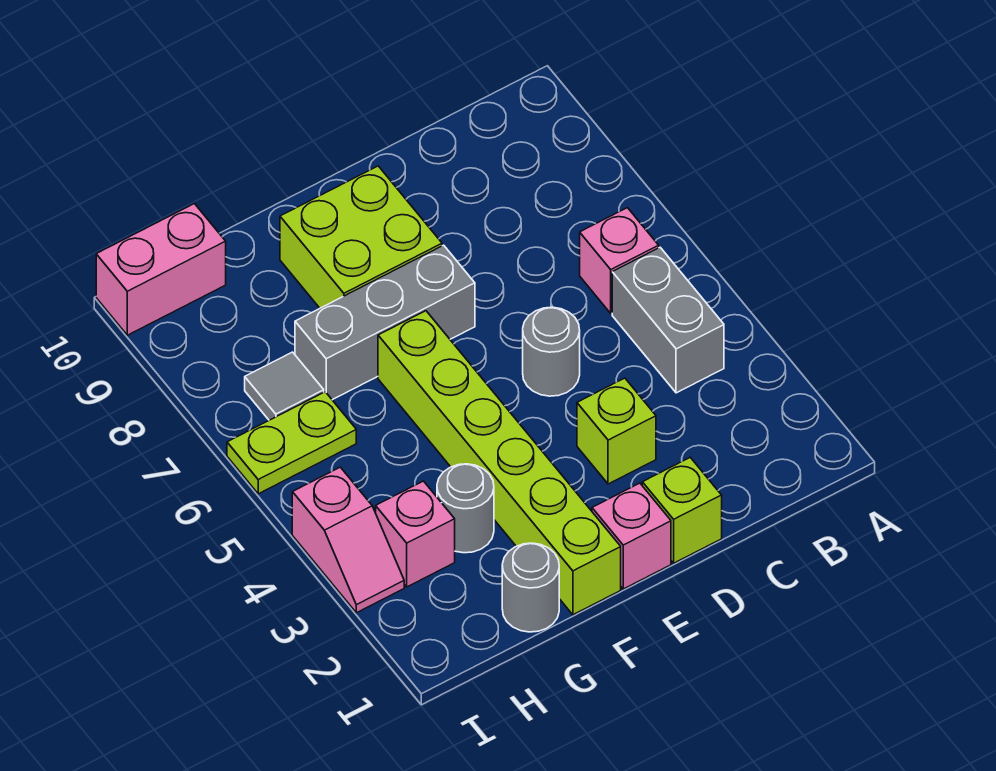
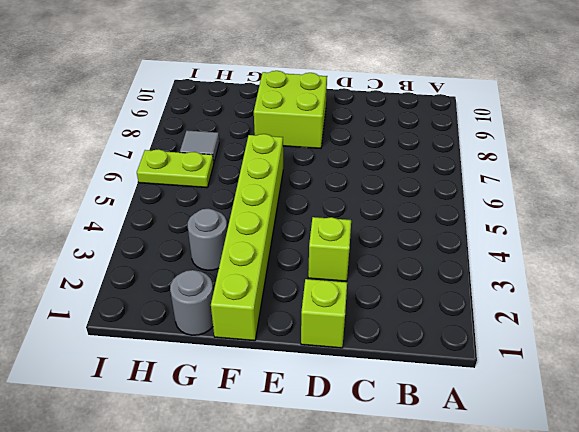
none -> grey brick B4:B5 level 1
none -> pink brick B6 level 1
none -> grey round brick D5 level 1

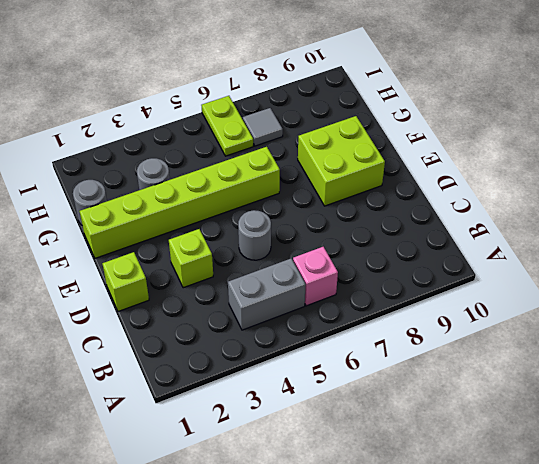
none -> pink brick E1 level 1
none -> grey brick E7:G7 level 1
none -> pink brick H3 level 1

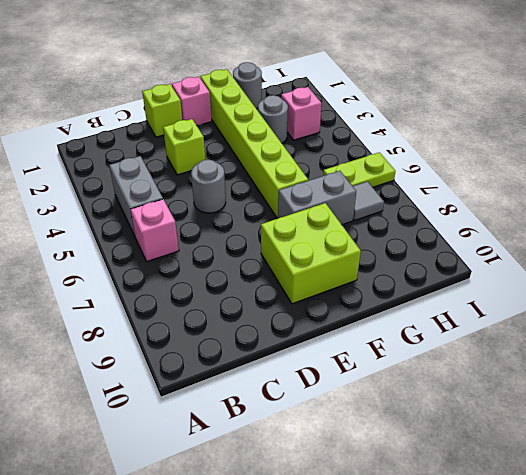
grey brick F7:G7 level 1 -> grey brick E7:G7 level 1
none -> pink brick H10:I10 level 1
none -> pink slope I3:I4 level 1 top 4

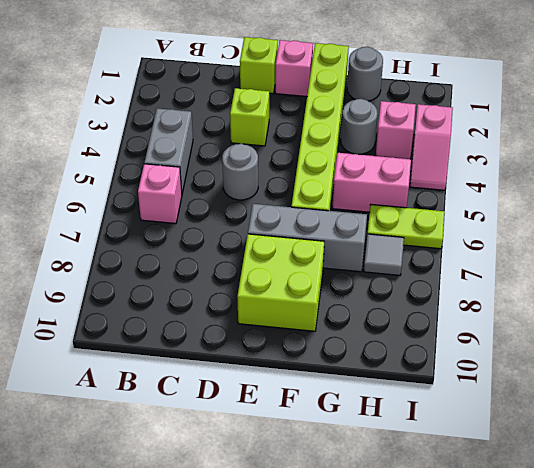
pink brick G5:H5 level 1 -> pink brick H10:I10 level 1
pink slope I3:I4 level 1 top 3 -> pink slope I3:I4 level 1 top 4

